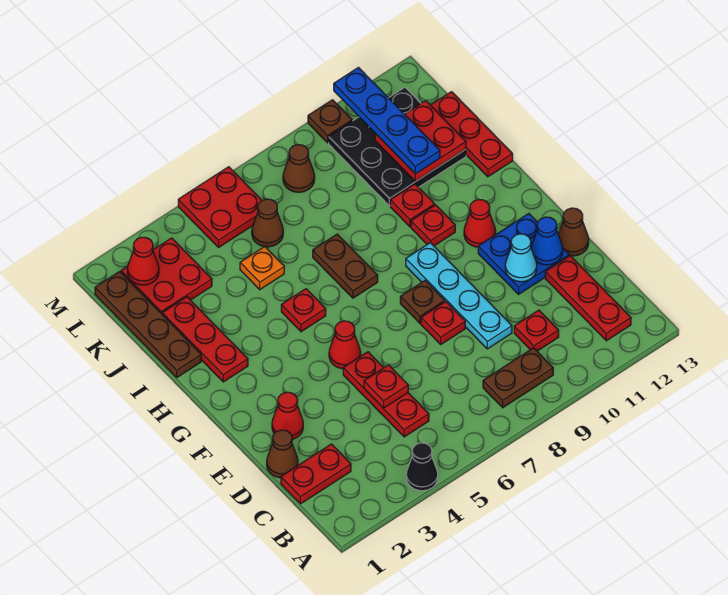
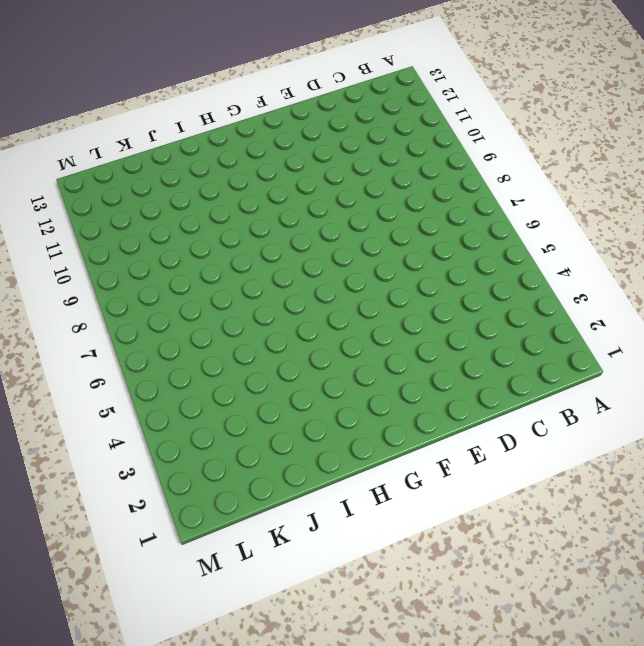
none -> black cone A4 level 1
none -> brown plate B8:B9 level 1
none -> red plate B12:D12 level 1
none -> red plate C1:C2 level 1

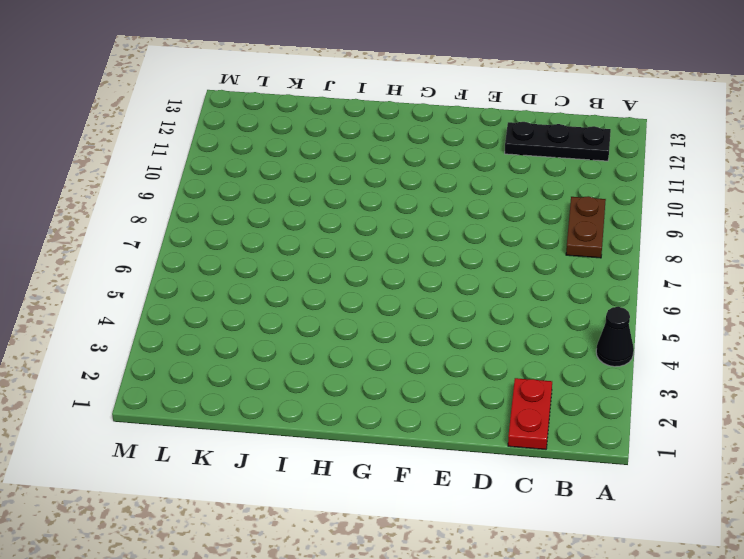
black plate B12:D12 level 1 -> red plate B12:D12 level 1
none -> red plate C5:E5 level 1
none -> red plate C10 level 1
none -> brown cone D1 level 1
none -> cyan plate D9:G9 level 1

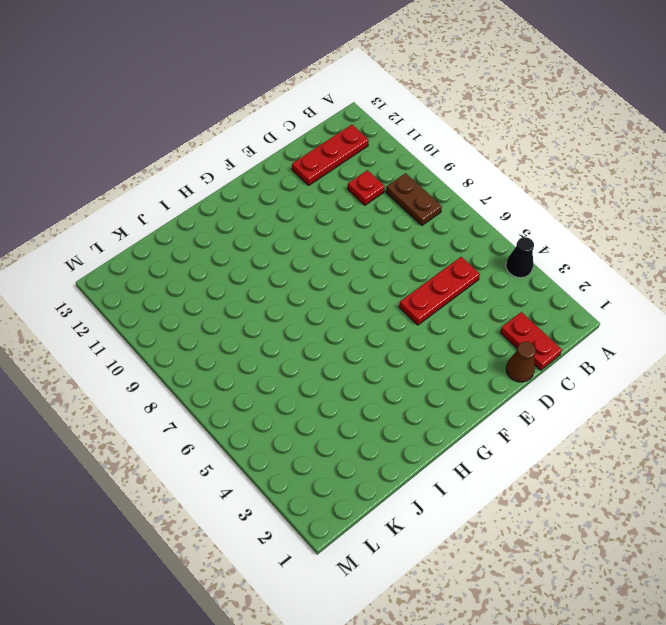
none -> cyan plate D9:G9 level 1
none -> red cone E2 level 1
none -> red plate E8 level 1
none -> blue plate E11:F12 level 1

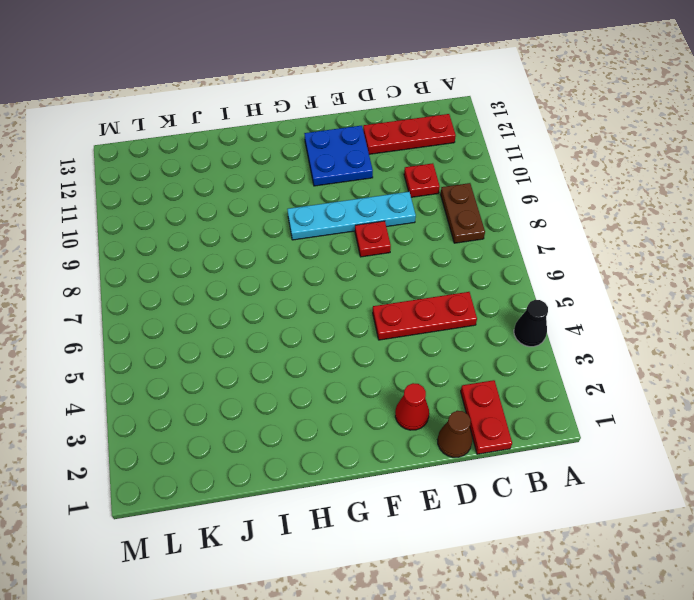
none -> brown cone E13 level 1
none -> red cone F5 level 1
none -> brown plate F8 level 1
none -> red cone G11 level 1

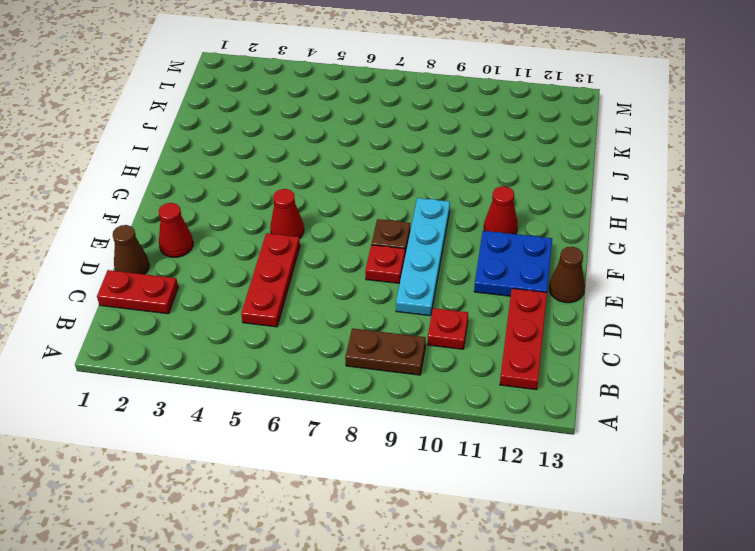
none -> black cone A4 level 1
none -> red plate H2:J2 level 1
none -> red plate H5 level 1
none -> brown plate H7:I7 level 1

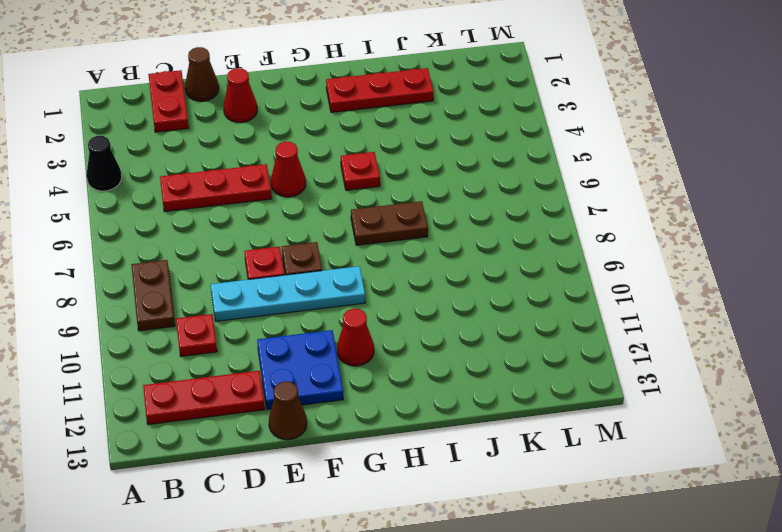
none -> red plate H10 level 1
none -> brown plate I1:L1 level 1
none -> red plate I10 level 1
none -> red plate I13:K13 level 1

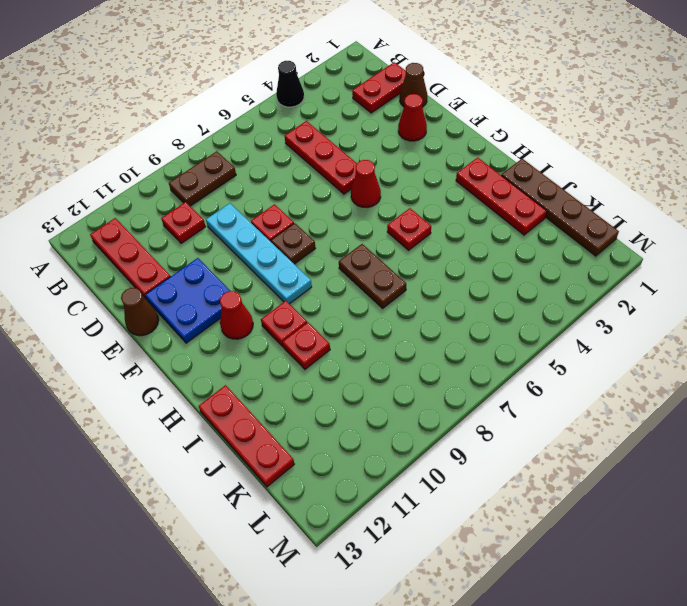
none -> orange plate J5 level 1
none -> black plate J10:L12 level 1
none -> red plate K2:L3 level 1
none -> brown cone K6 level 1

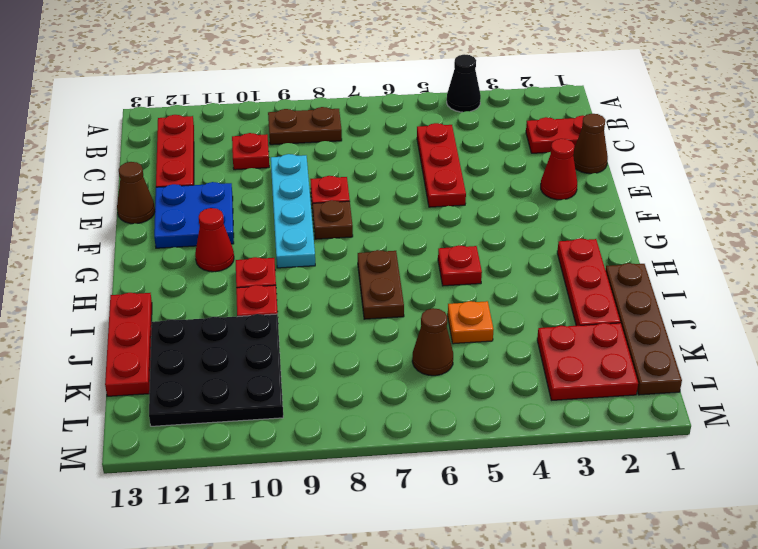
none -> red cone F5 level 1
none -> red plate L5:M6 level 1
none -> brown cone L8 level 1
none -> brown plate M10 level 1

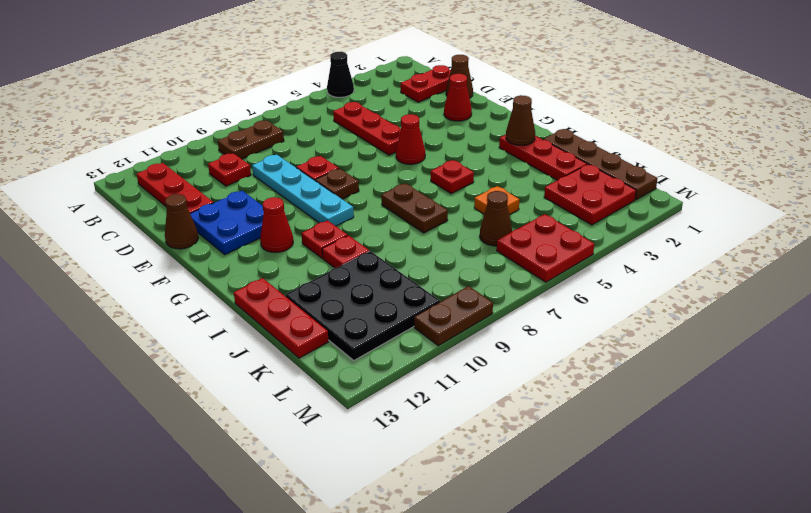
brown cone H2 level 2 -> brown cone L8 level 1
brown plate M9:M10 level 1 -> brown plate M10 level 1
none -> red plate D5 level 2
none -> cyan cone E11 level 2
none -> blue cone E12 level 2
none -> red plate J11:K12 level 2

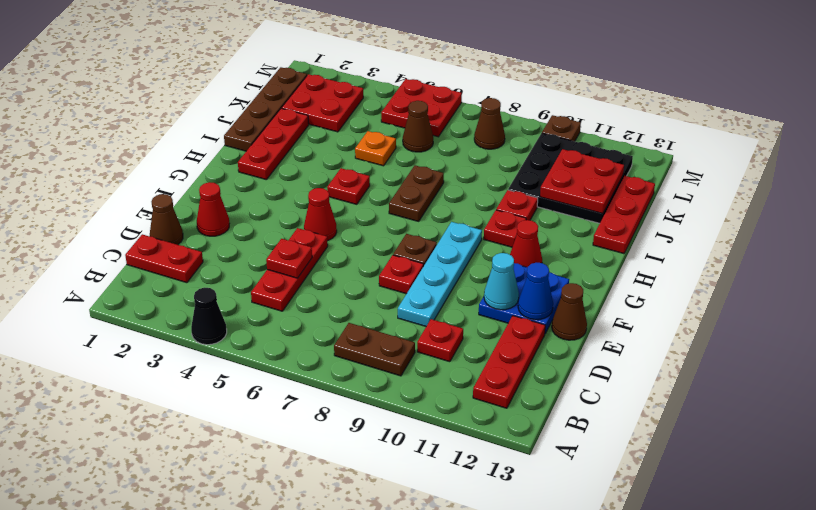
none -> red cone L2 level 2
none -> blue plate J11:M11 level 3

